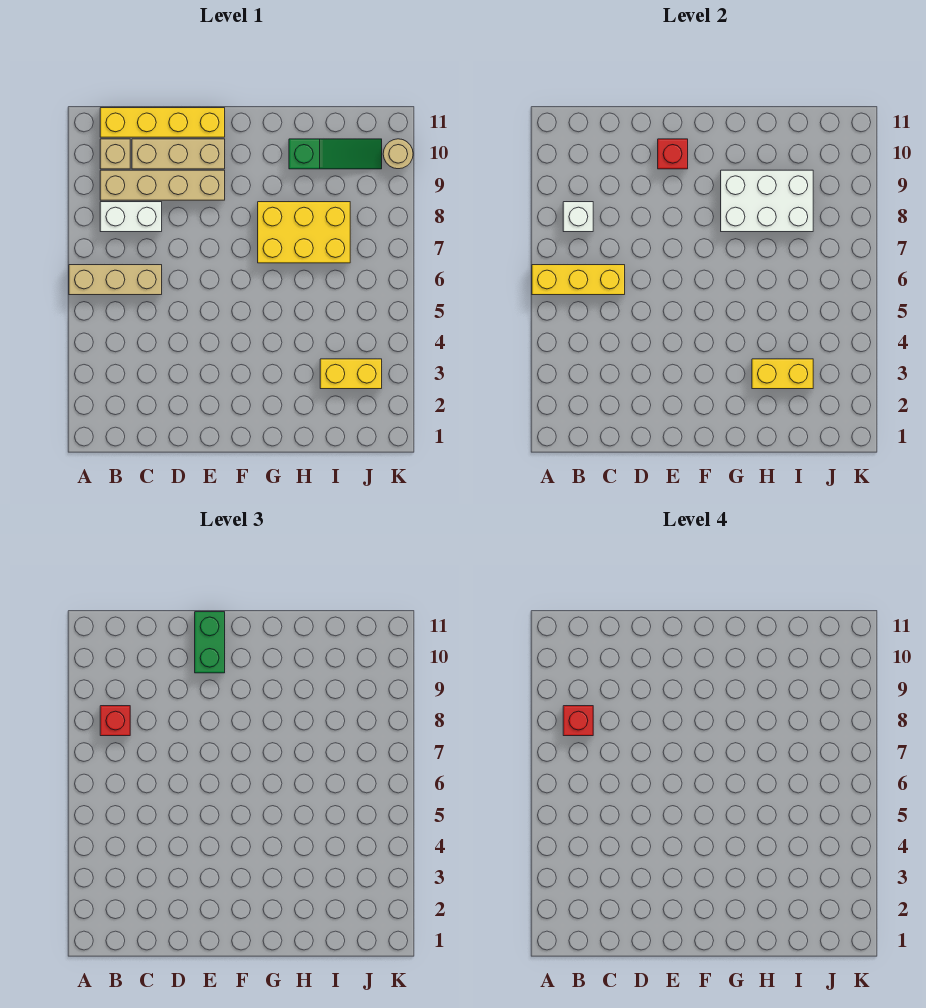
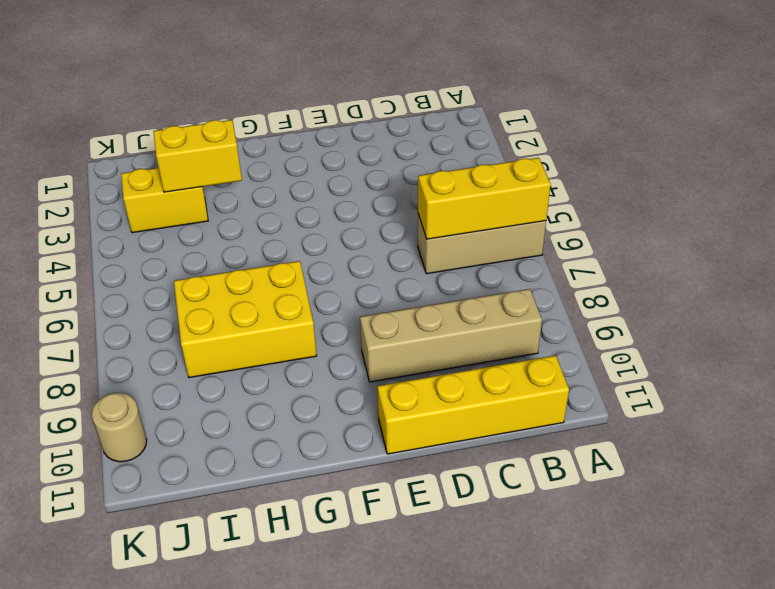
none -> white brick B8:C8 level 1
none -> tan brick B10 level 1
none -> tan brick C10:E10 level 1

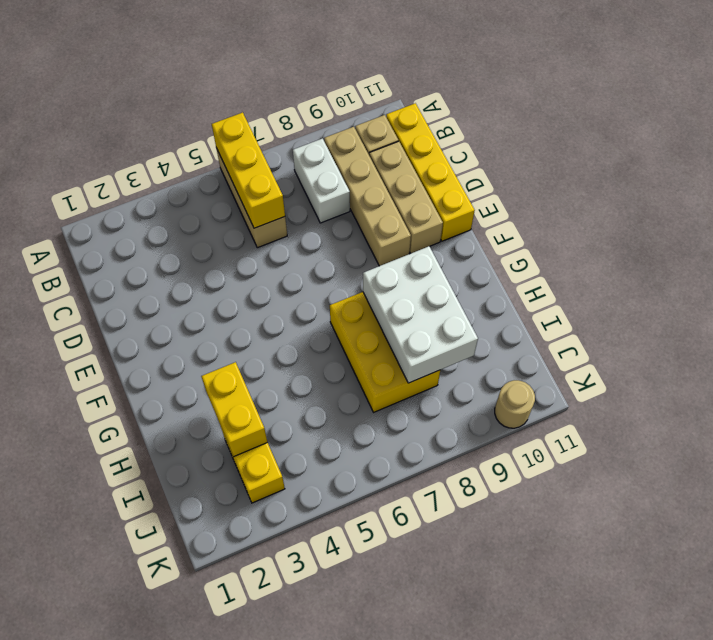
none -> green slope H10:J10 level 1 top H
none -> white brick B8 level 2
none -> red brick E10 level 2

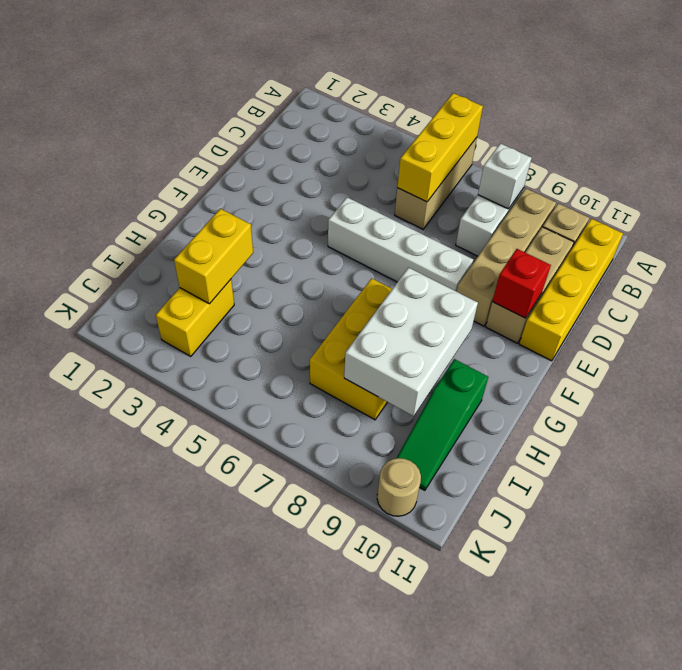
white brick E5:E8 level 1 -> none
none -> red brick B8 level 3
none -> green brick E10:E11 level 3
none -> red brick B8 level 4

